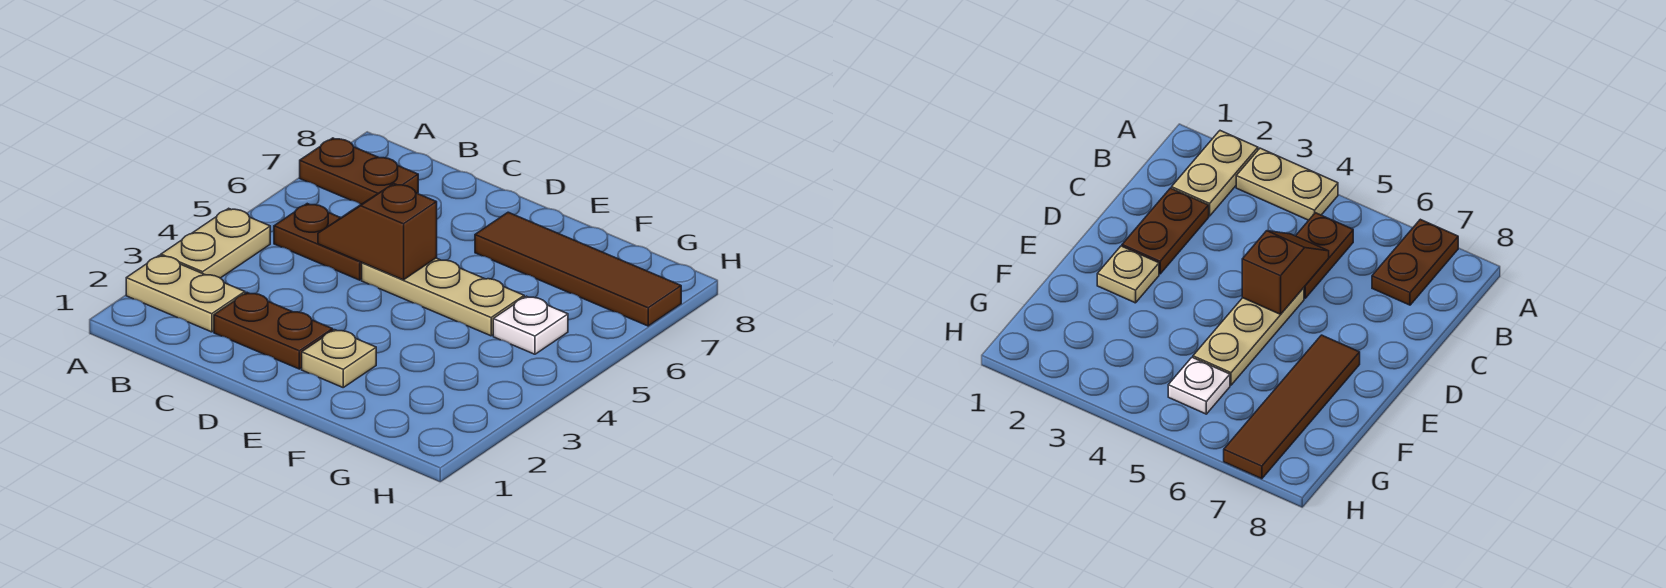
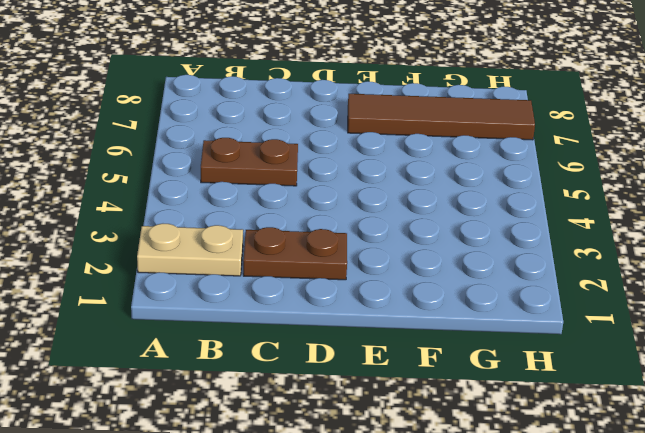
none -> tan plate A3:A4 level 1
none -> brown plate A7:B7 level 1

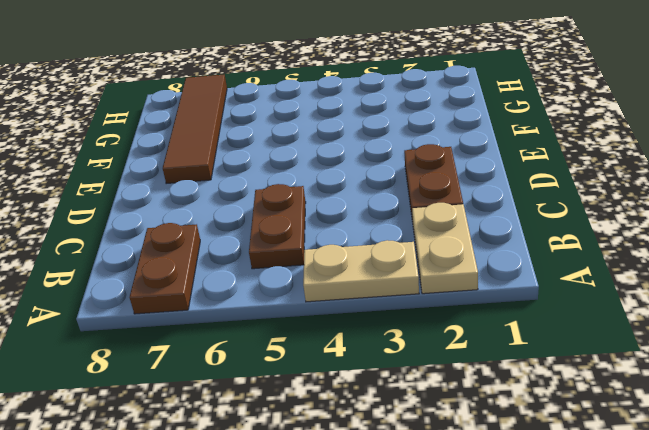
none -> tan plate D5:F5 level 1
none -> tan plate E2 level 1

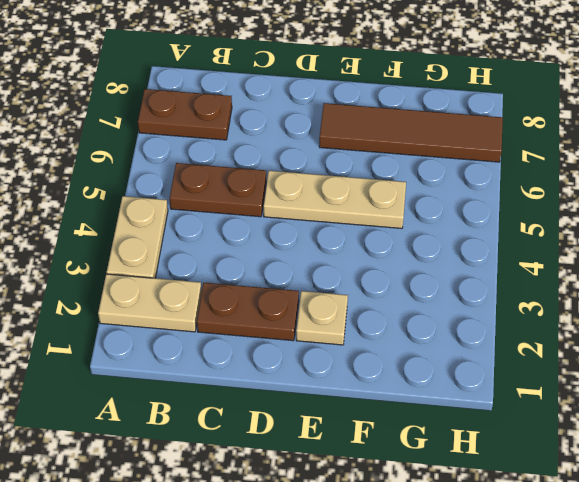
none -> white plate G5 level 1
none -> brown slope C5:D5 level 2 top D

